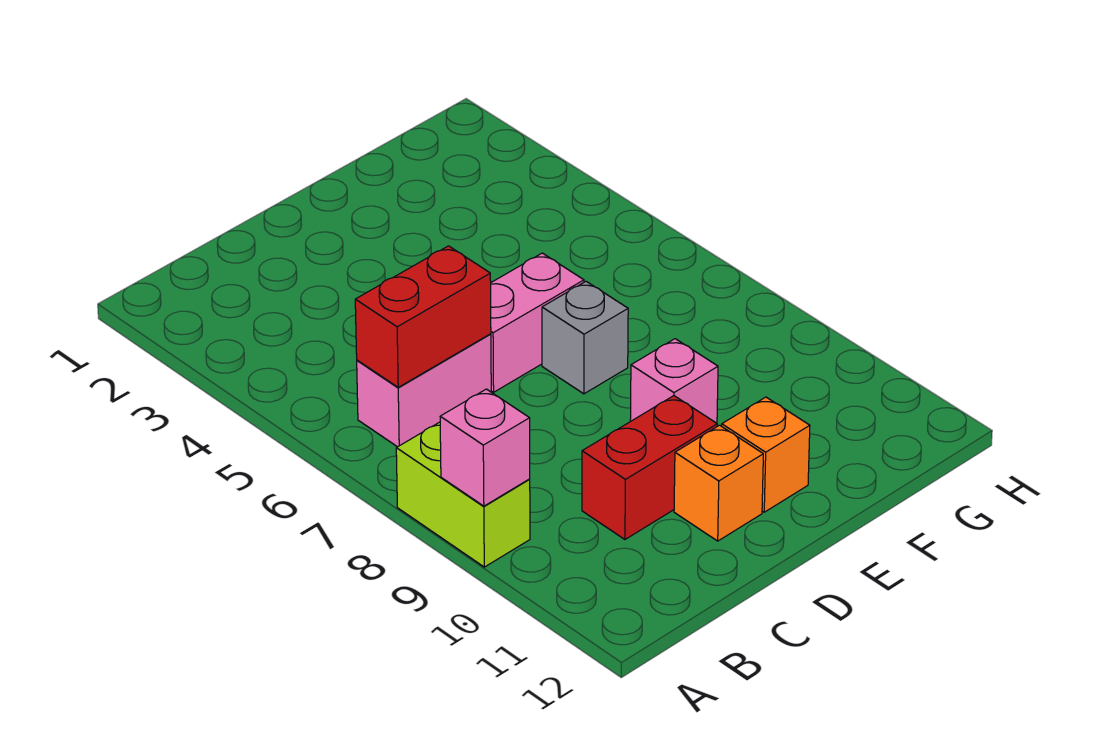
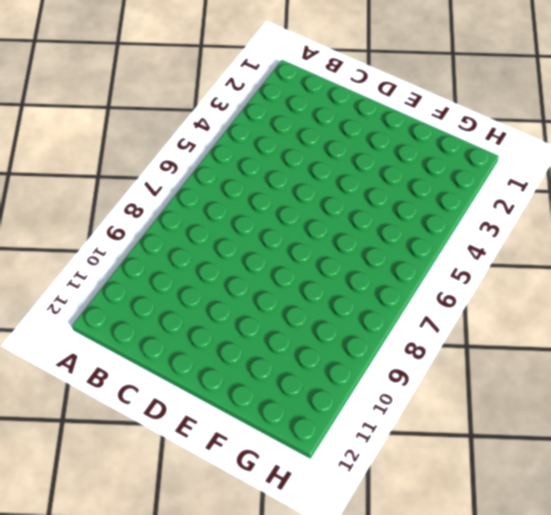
none -> lime brick A8:A9 level 1
none -> pink brick B6:C6 level 1

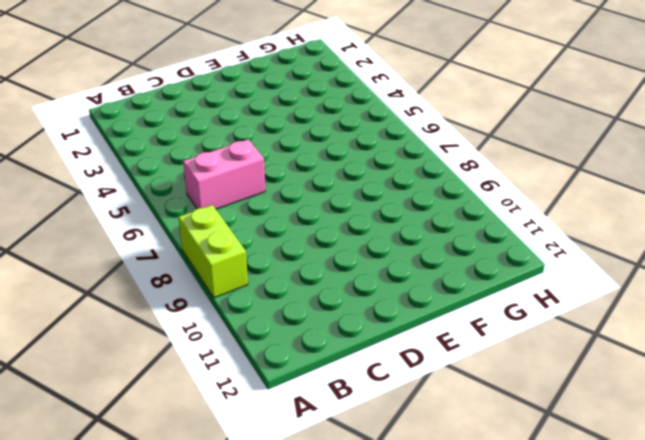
none -> red brick C10:D10 level 1
none -> pink brick D6:E6 level 1

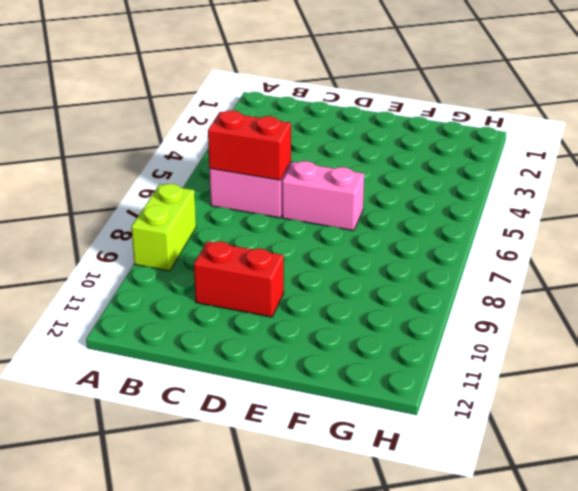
none -> orange brick D11 level 1
none -> grey brick E7 level 1

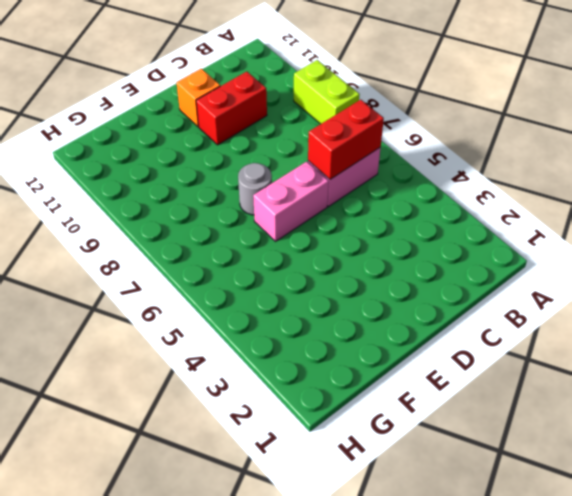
grey round brick E7 level 1 -> grey brick E7 level 1
none -> pink brick E9 level 1
none -> orange brick E11 level 1

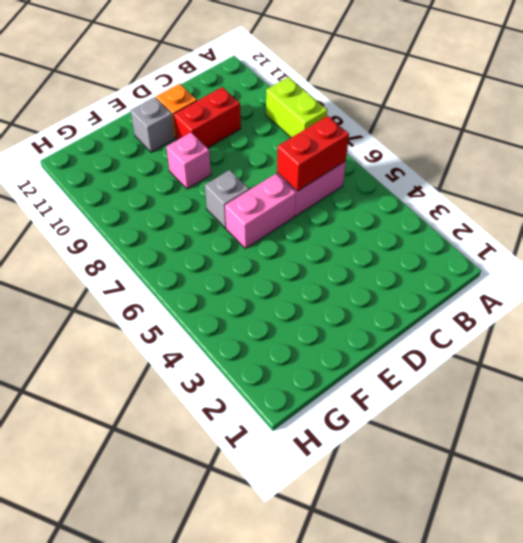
grey brick E11 level 1 -> orange brick E11 level 1
none -> pink brick A9 level 2

